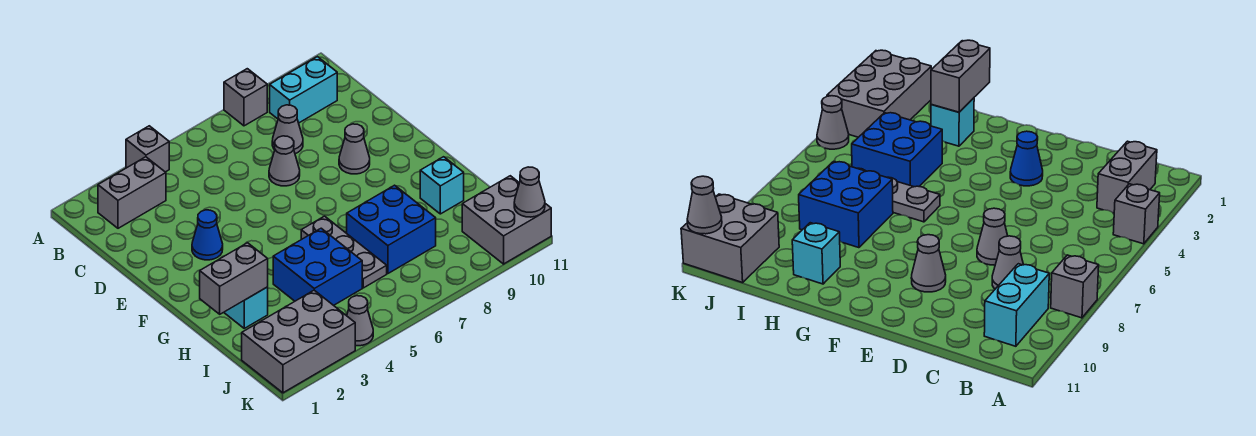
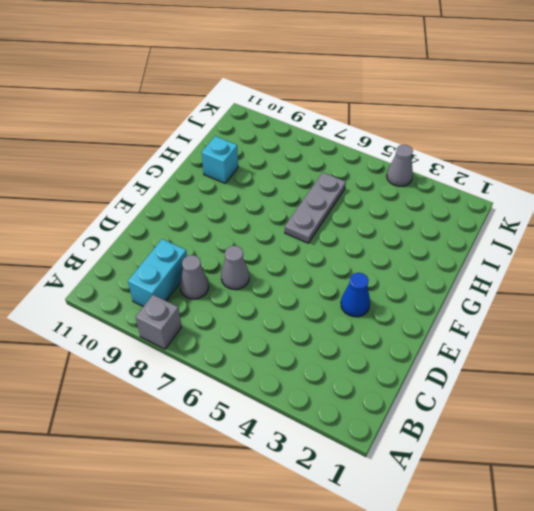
cyan brick B9:C9 level 1 -> cyan brick B9:B10 level 1
none -> grey brick A4 level 1
none -> grey brick B2:B3 level 1
none -> grey cone E9 level 1

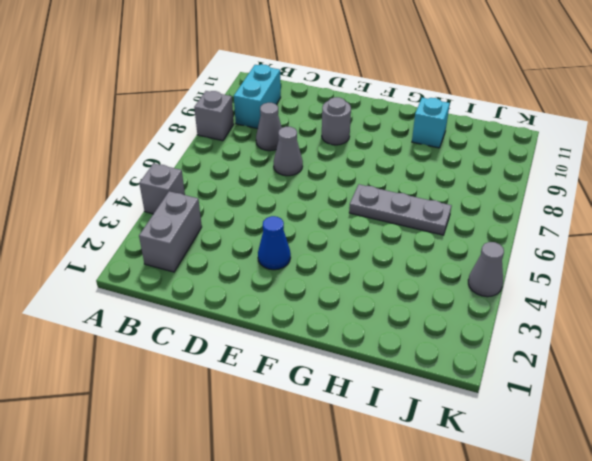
grey round brick E9 level 1 -> grey cone E9 level 1
none -> cyan brick H2 level 1
none -> blue brick H4:I5 level 1
none -> blue brick H7:I8 level 1

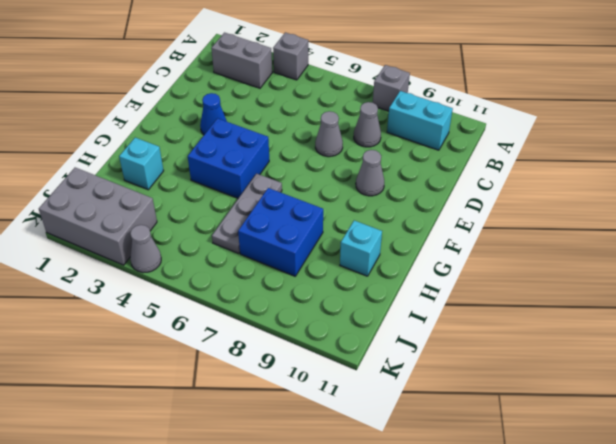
blue brick F4:G5 level 1 -> blue brick H4:I5 level 1
none -> grey brick J10:K11 level 1
none -> grey brick H1:H2 level 2
none -> grey cone K11 level 2

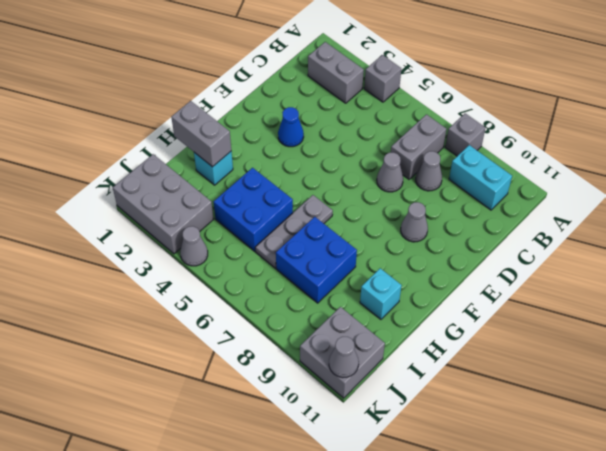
grey brick B7:C7 level 1 -> none

